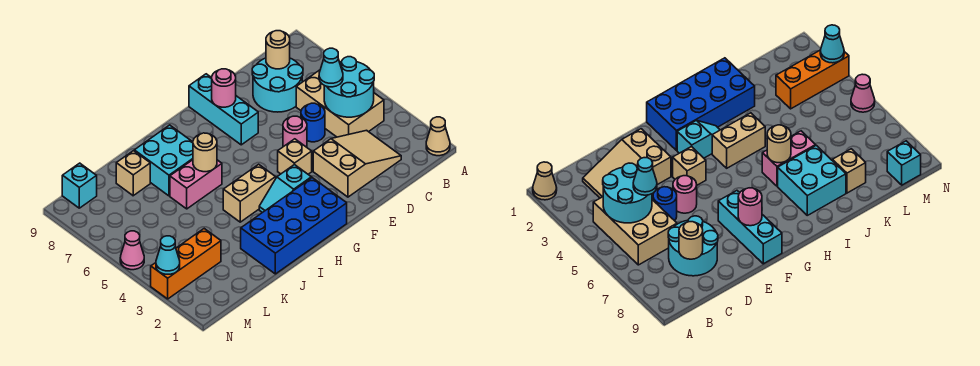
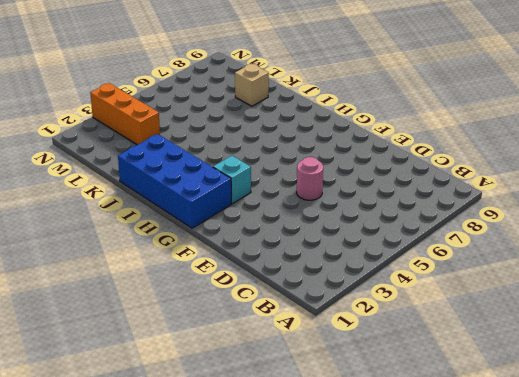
none -> tan cone A1 level 1
none -> tan brick B4:C6 level 1
none -> tan slope C2:E3 level 1 top E

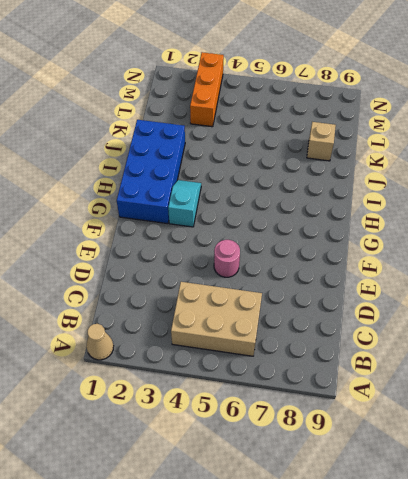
none -> tan slope C2:E3 level 1 top E
none -> cyan round brick C7:D8 level 1
none -> blue round brick D5 level 1

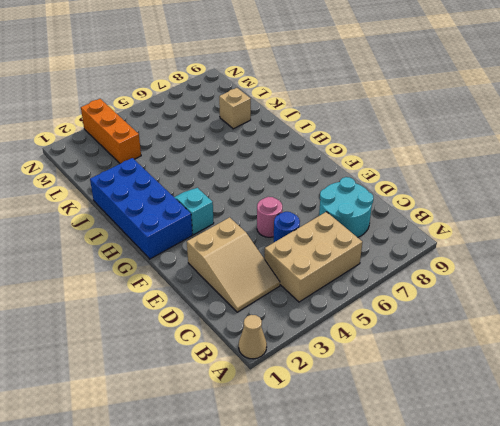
none -> tan brick F4 level 1
none -> cyan brick F7:F9 level 1
none -> tan brick H4:I4 level 1

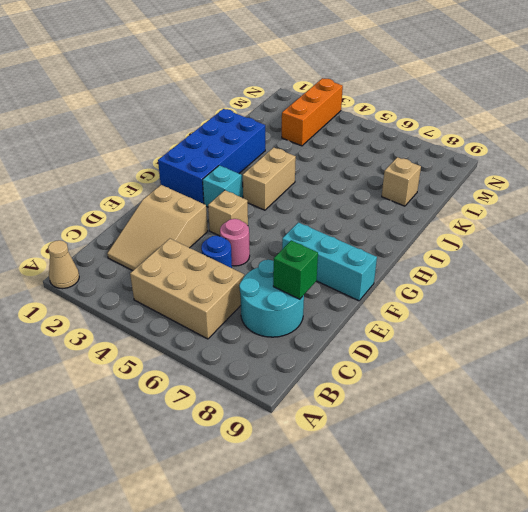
green brick D8 level 2 -> none
none -> pink brick I6:J6 level 1
none -> cyan brick I7:J8 level 1
none -> cyan brick M9 level 1

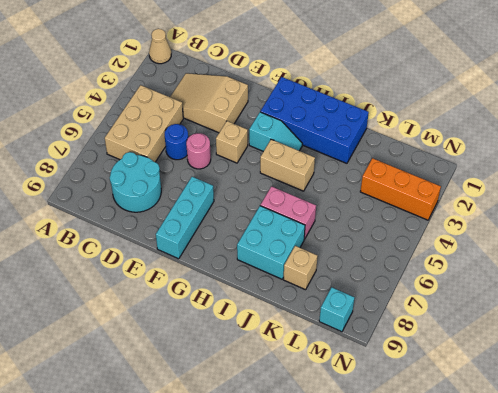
none -> pink cone N5 level 1
none -> cyan round brick B4:C5 level 2
none -> tan round brick C8 level 2

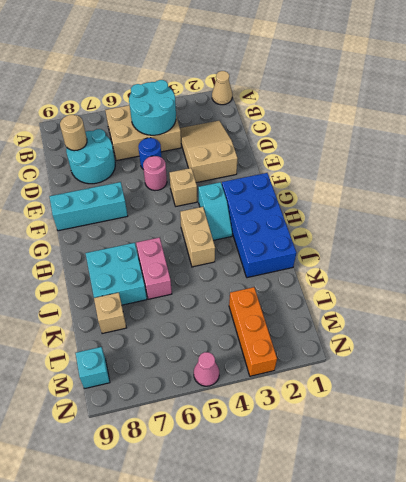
none -> pink round brick F8 level 2
none -> tan round brick I6 level 2
none -> cyan cone N3 level 2

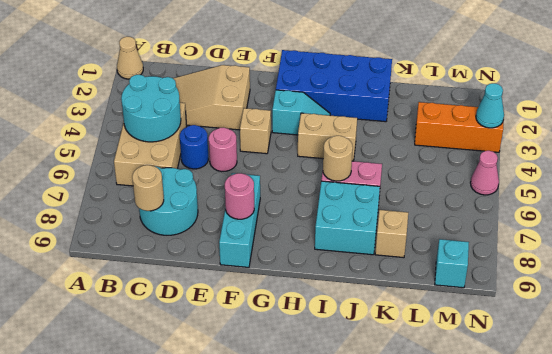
none -> cyan cone C5 level 3

